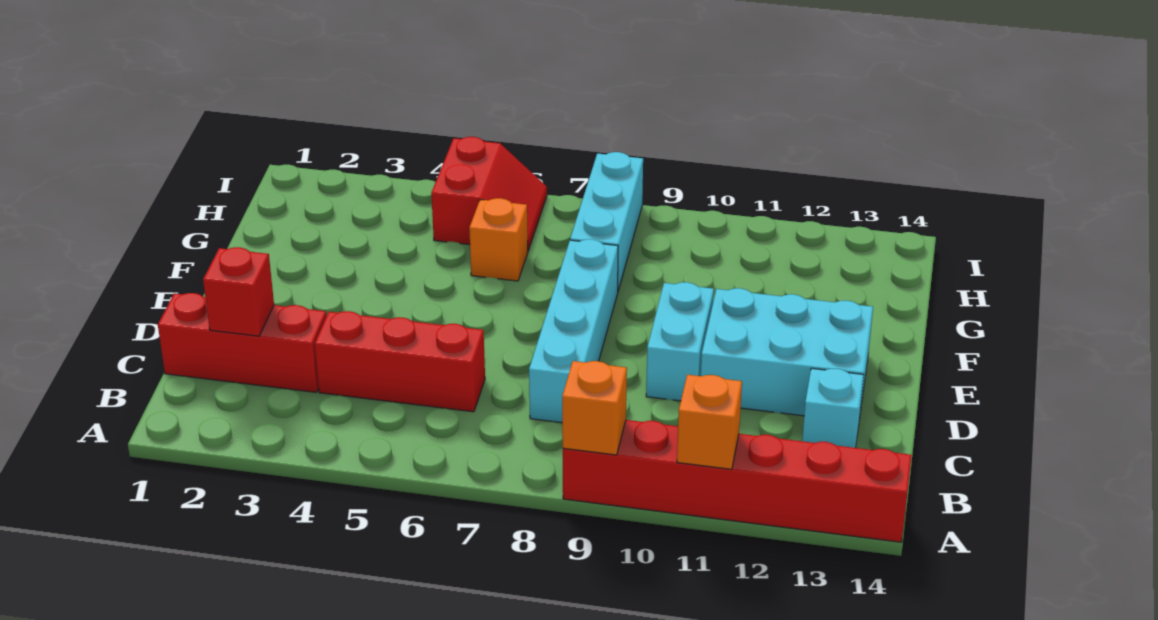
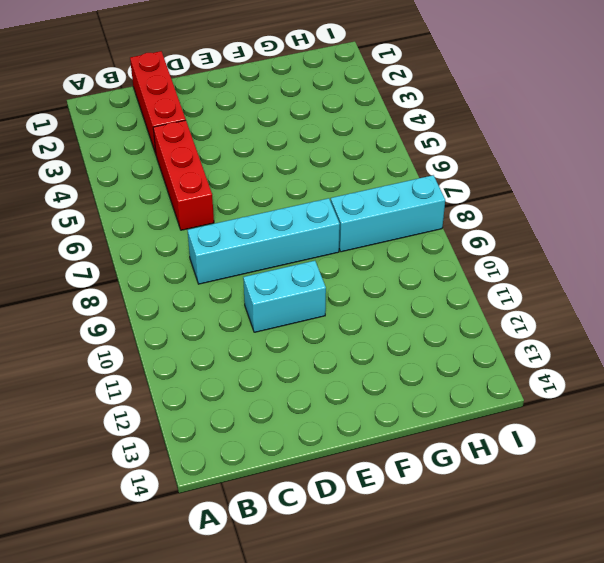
none -> red brick A9:A14 level 1
none -> cyan brick C13 level 1
none -> cyan brick D11:E13 level 1

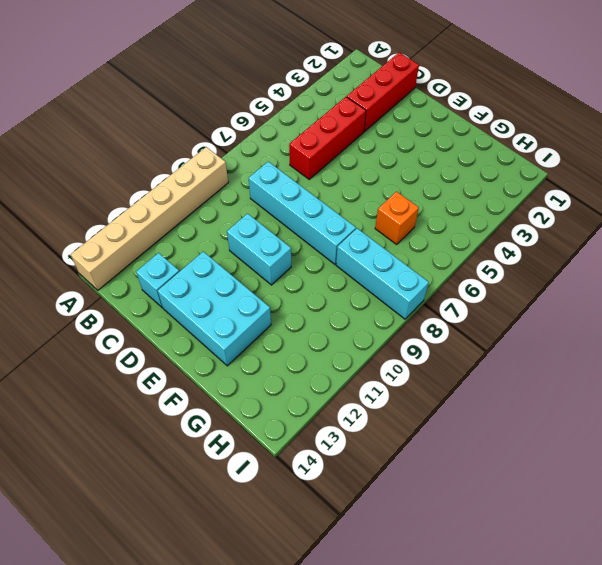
tan brick A9:A14 level 1 -> red brick A9:A14 level 1
cyan brick D12:F13 level 1 -> cyan brick D11:E13 level 1
none -> red slope H5:I6 level 1 top 5
none -> orange brick A9 level 2
none -> orange brick A11 level 2

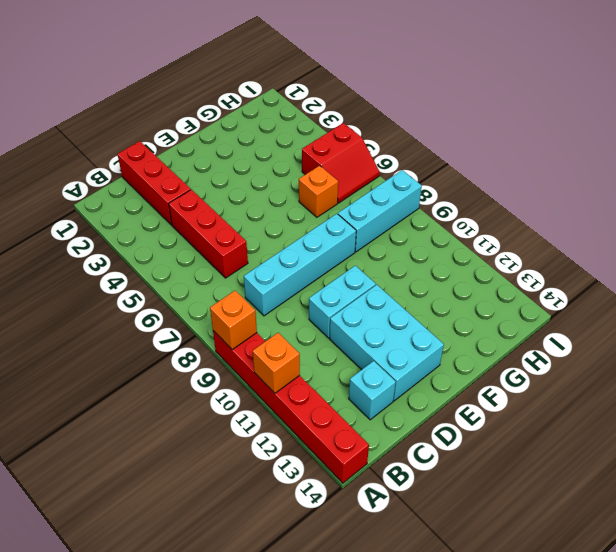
none -> red brick C2 level 2

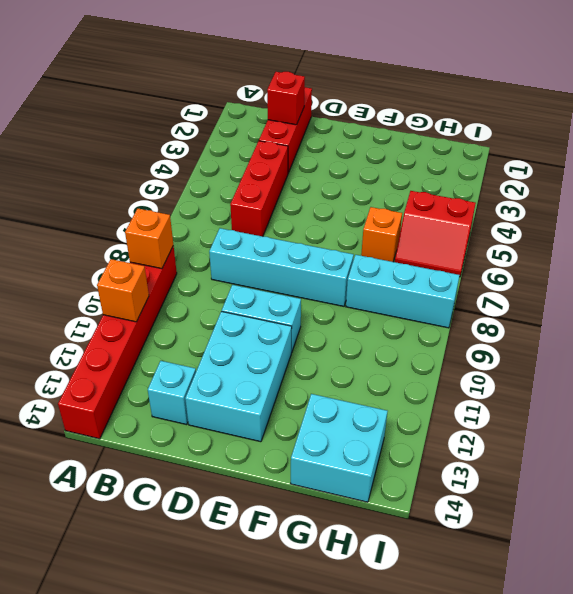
cyan brick G13:H14 level 1 -> none

